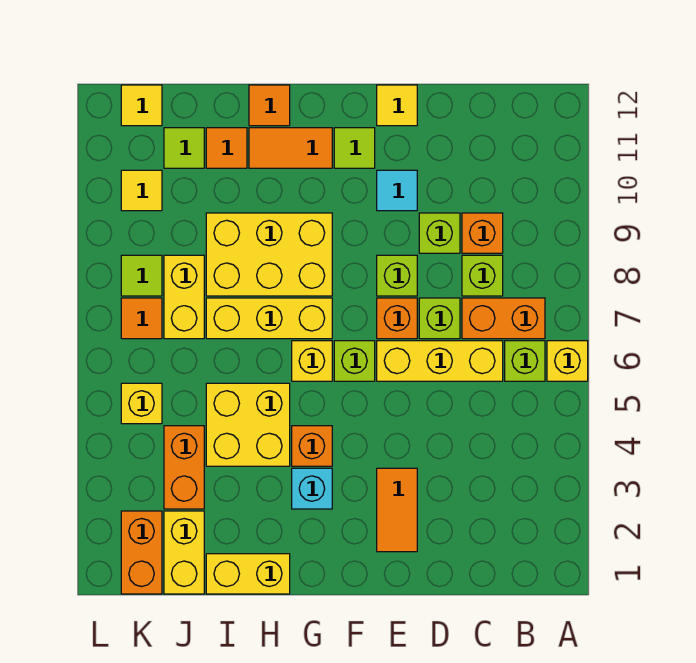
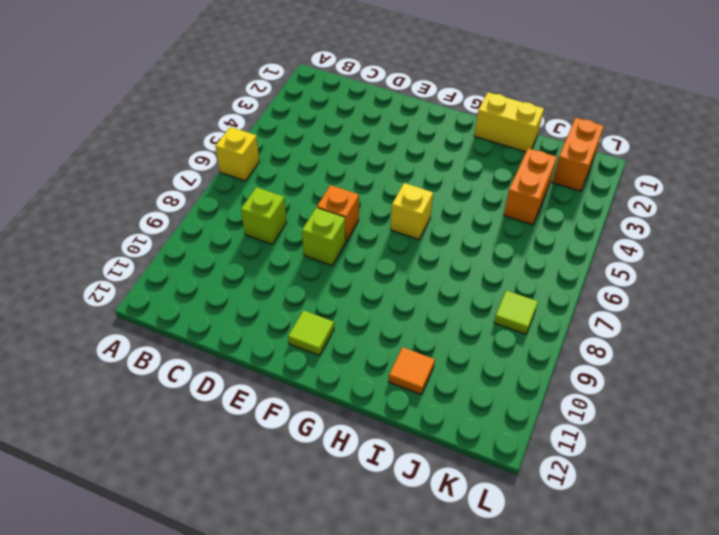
none -> lime brick B6 level 1
none -> orange brick B7:C7 level 1
none -> yellow brick C6:E6 level 1
none -> orange brick C9 level 1

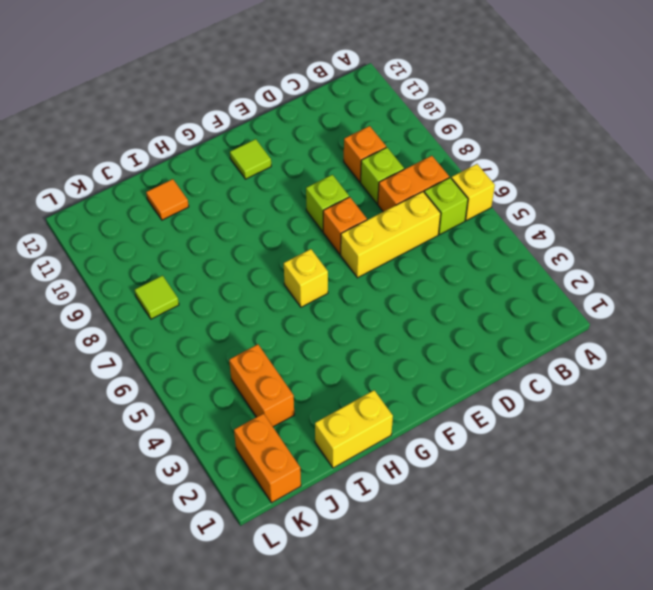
none -> lime brick D7 level 1
none -> lime brick D9 level 1
none -> orange tile E2:E3 level 1
none -> cyan tile E10 level 1

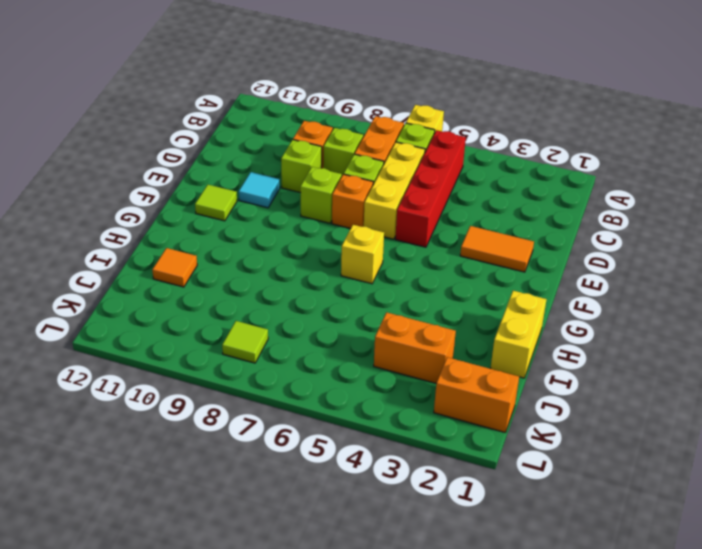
red brick B5:E5 level 1 -> none
none -> yellow tile E12 level 1
none -> lime brick F6 level 1
none -> cyan brick G3 level 1
none -> orange brick G4 level 1

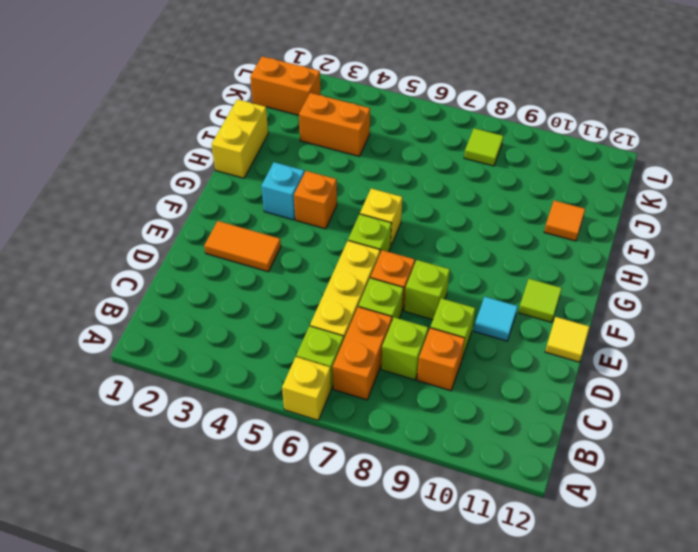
none -> yellow brick G7:I7 level 1
none -> yellow brick G8:I9 level 1
none -> orange tile G11:H11 level 1
none -> yellow brick H4:I5 level 1

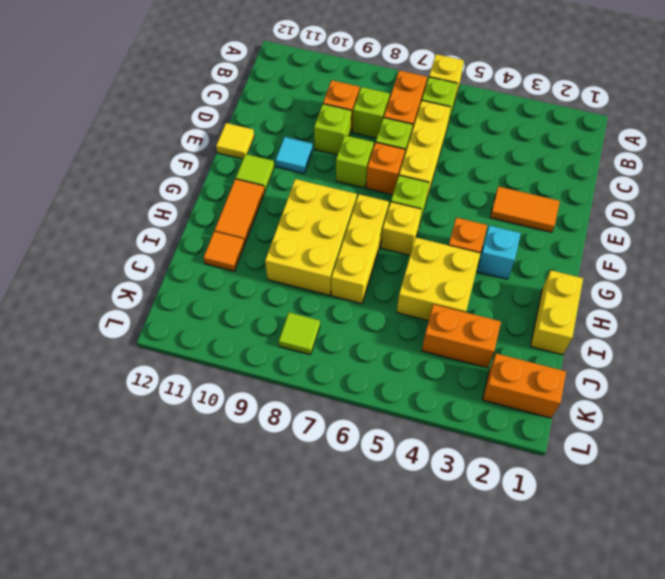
none -> orange tile H12 level 1
none -> yellow brick J1:J2 level 1
none -> yellow brick J7:J8 level 1
none -> lime tile J11 level 1

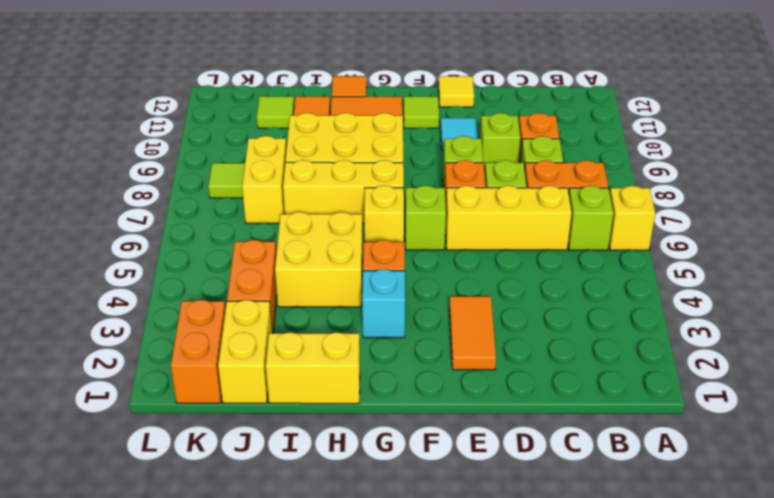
none -> yellow brick K5 level 1
none -> orange tile K7 level 1
none -> yellow tile K10 level 1
none -> yellow tile K12 level 1

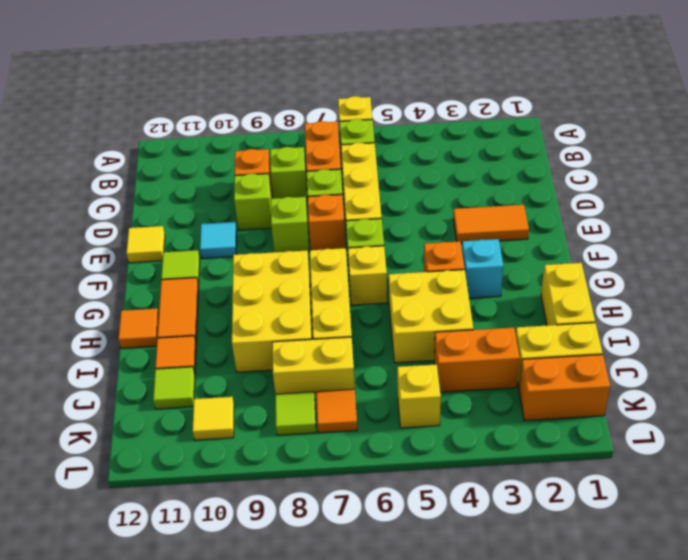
none -> yellow tile K12 level 1

